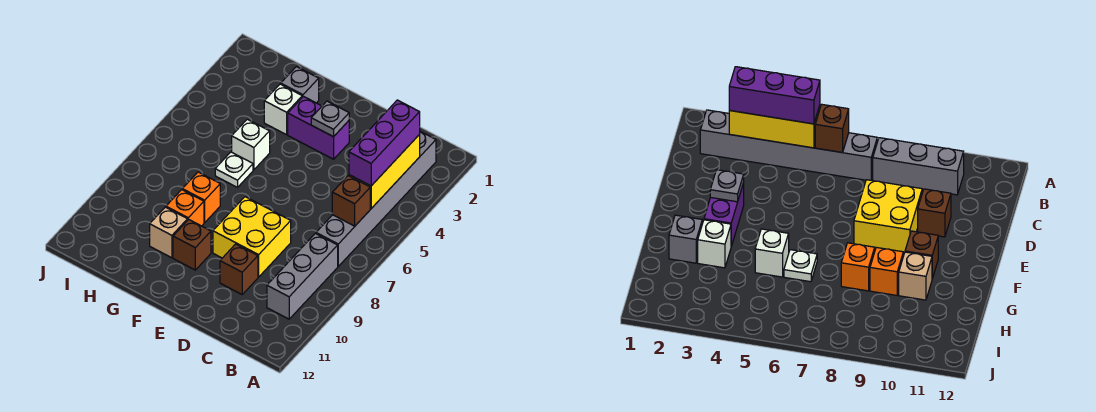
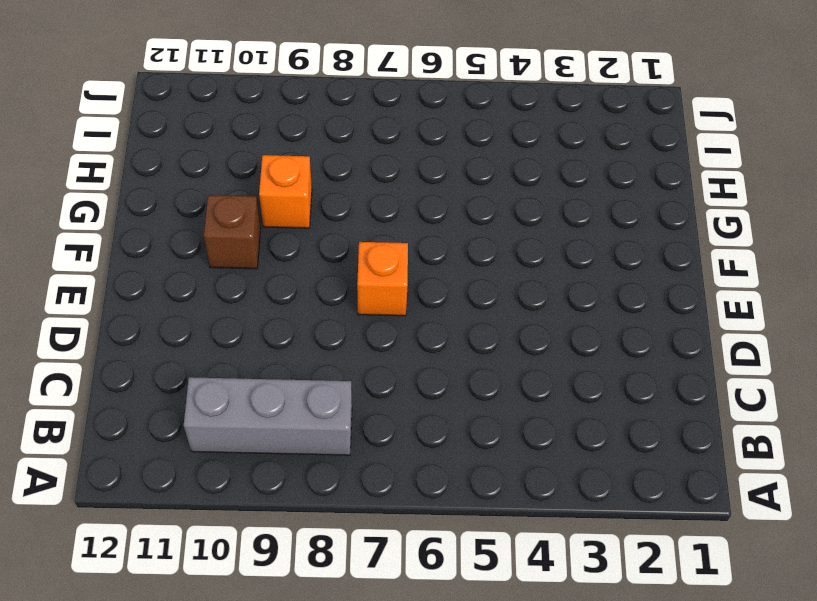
orange brick E7 level 1 -> orange brick G8 level 1
none -> grey brick B2:B7 level 1
none -> yellow brick D8:E9 level 1
none -> brown brick D10 level 1

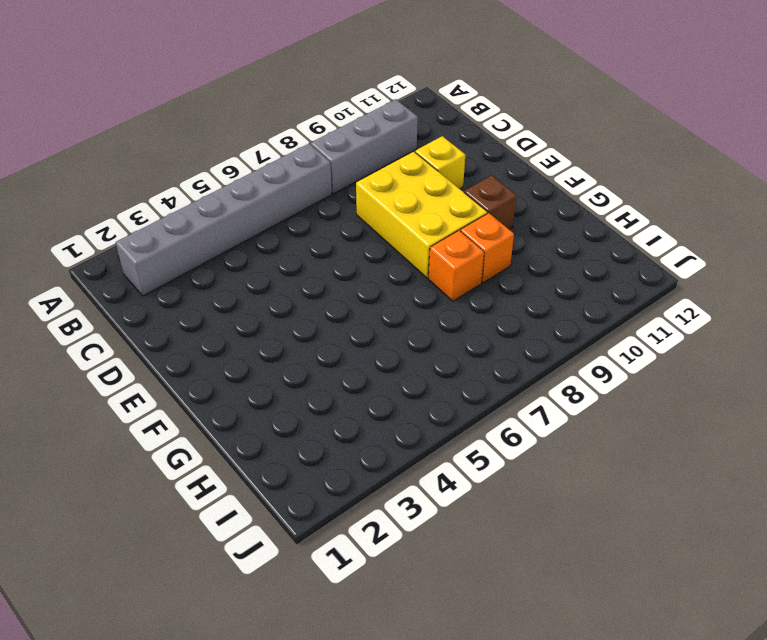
yellow brick D8:F9 level 1 -> yellow brick D8:E9 level 1
yellow brick D10 level 1 -> brown brick D10 level 1
none -> purple brick E3:F3 level 1
none -> grey brick G2 level 1
none -> white brick G3 level 1

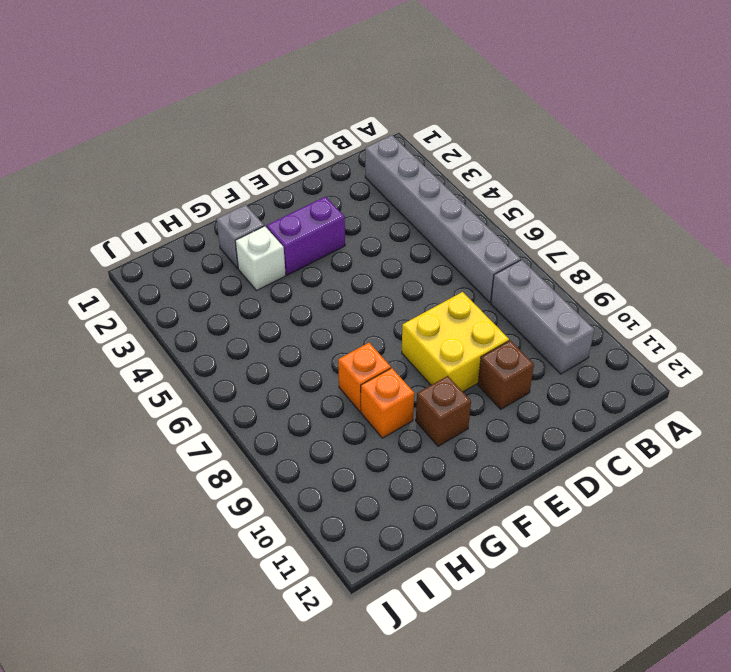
none -> white brick G5 level 1
none -> white plate G6 level 1
none -> tan brick G10 level 1

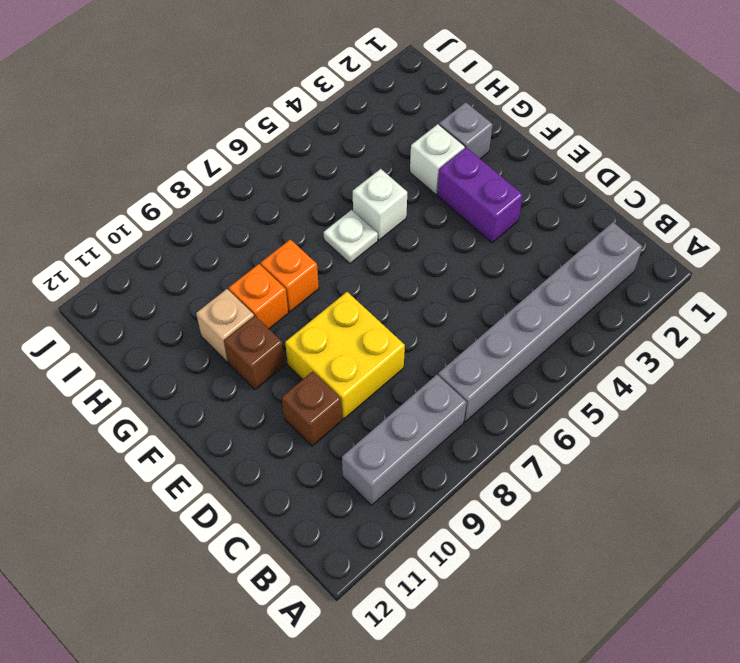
none -> yellow brick B3:B5 level 2
none -> brown brick B6 level 2
none -> grey plate E3 level 2

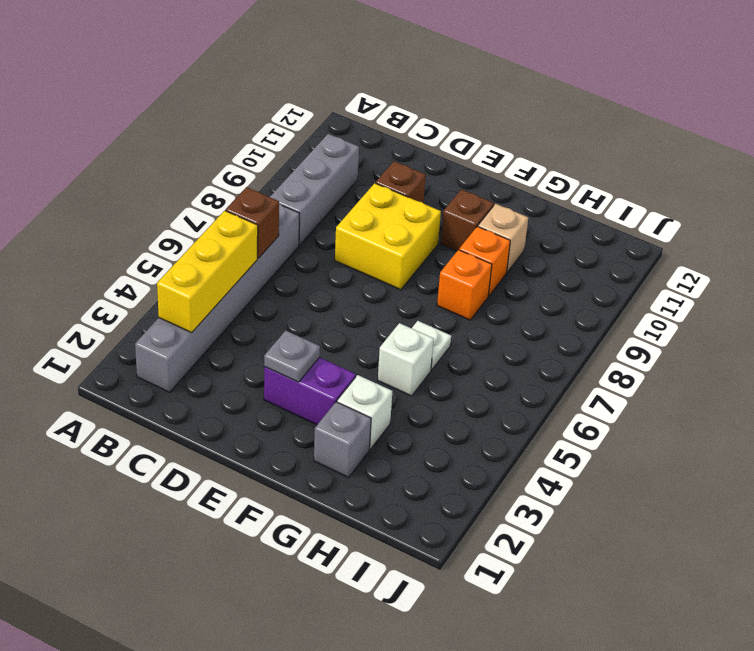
none -> purple brick B3:B5 level 3

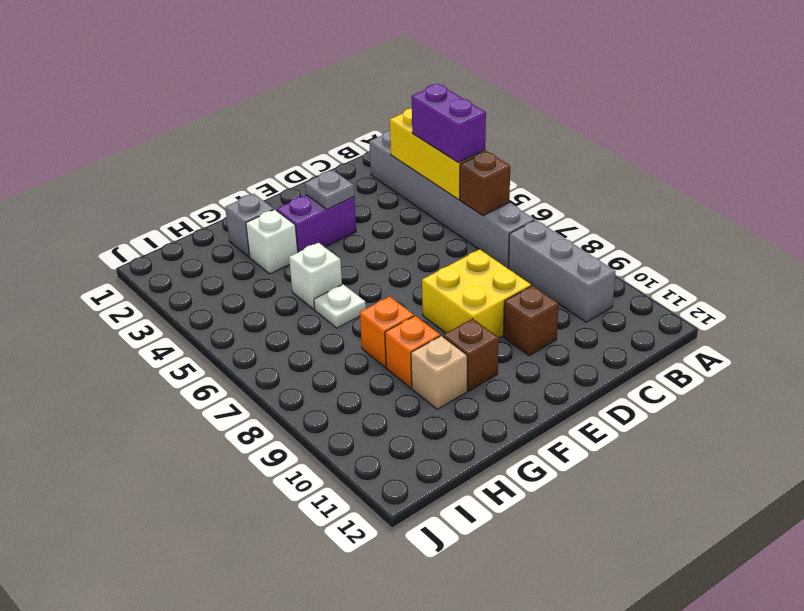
purple brick B4:B5 level 3 -> purple brick B3:B5 level 3

